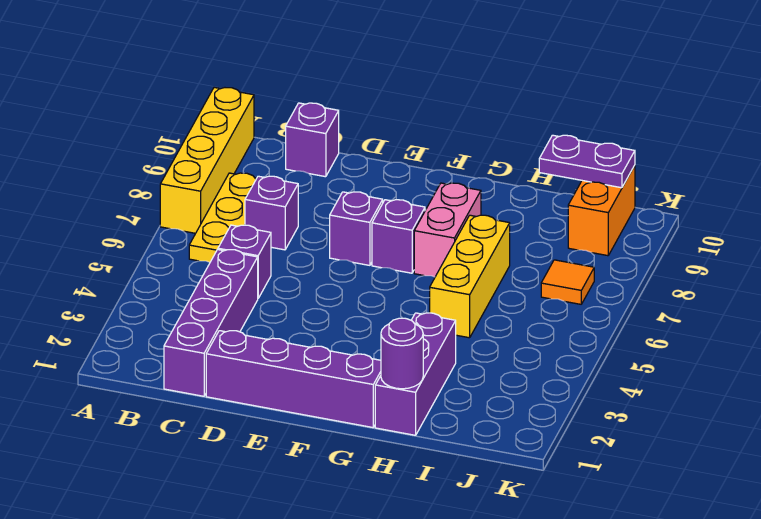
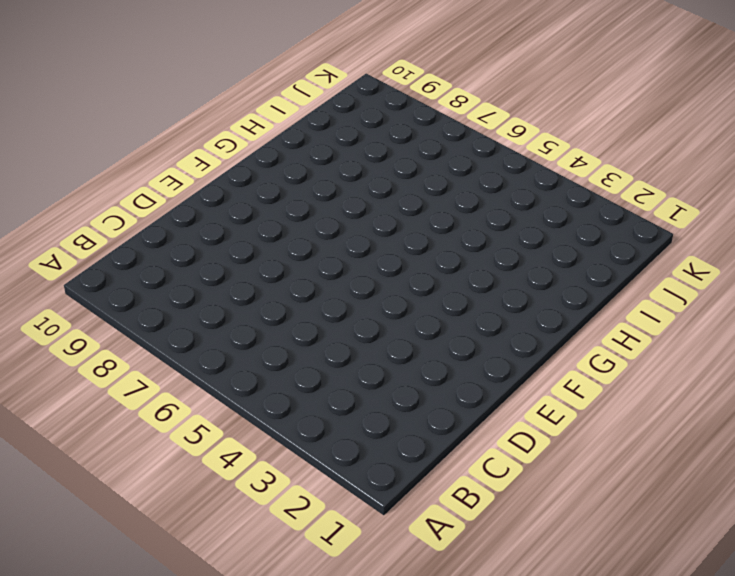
none -> yellow brick A7:A10 level 1
none -> yellow plate B6:B8 level 1
none -> purple brick C1:C4 level 1

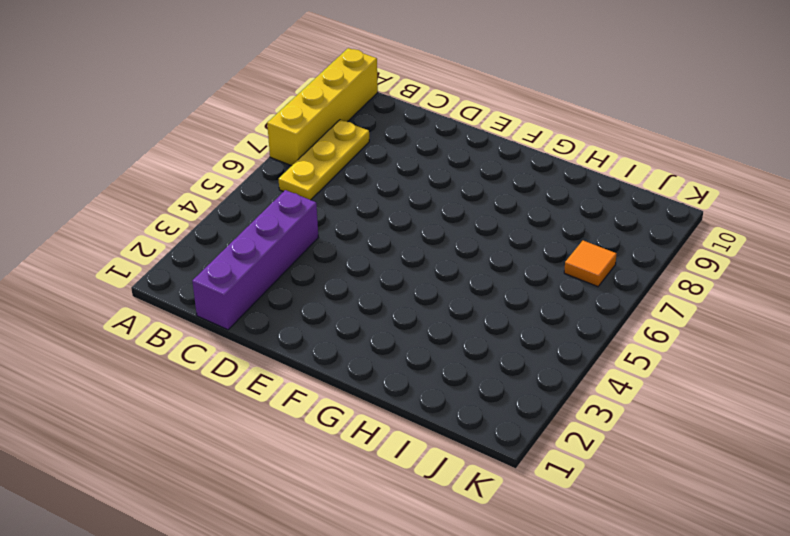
none -> purple brick C5 level 1
none -> purple brick C7 level 1
none -> purple brick C10 level 1

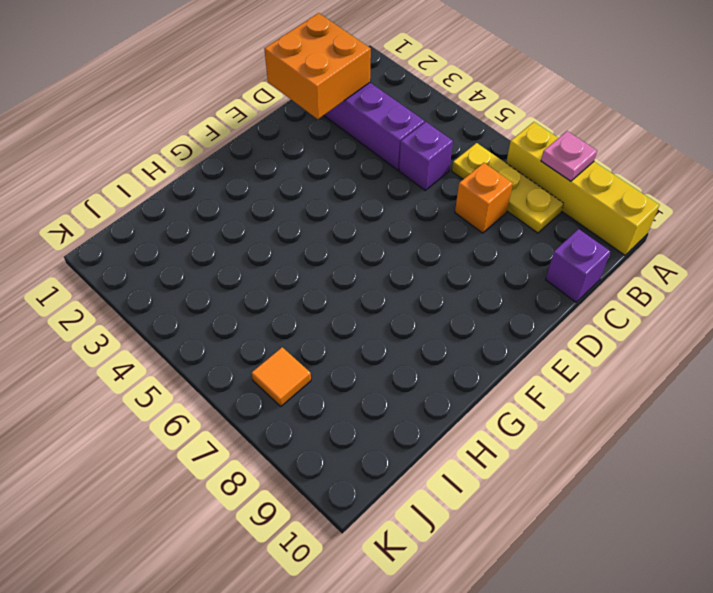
pink plate A8 level 2 -> none
orange brick C1:D2 level 2 -> none
orange brick C7 level 1 -> purple brick C7 level 1
none -> purple brick D1:G1 level 1
none -> purple brick E7 level 1
none -> purple brick F7 level 1

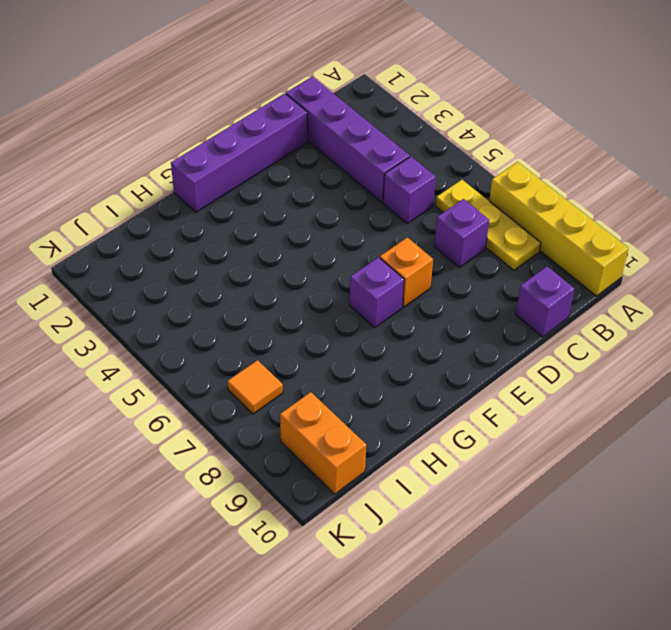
orange brick E7 level 1 -> purple brick E7 level 1
none -> pink brick G7:G8 level 1
none -> purple brick H1:H3 level 1
none -> yellow brick H5:H7 level 1

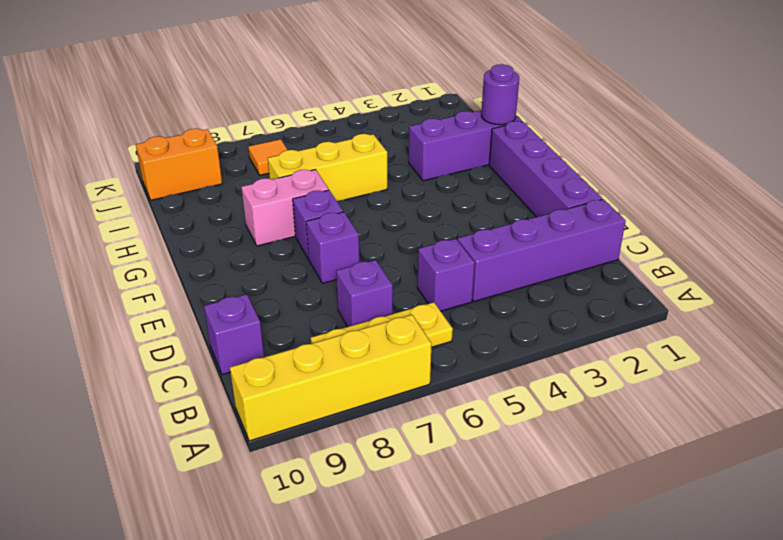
none -> purple plate I10:J10 level 2

